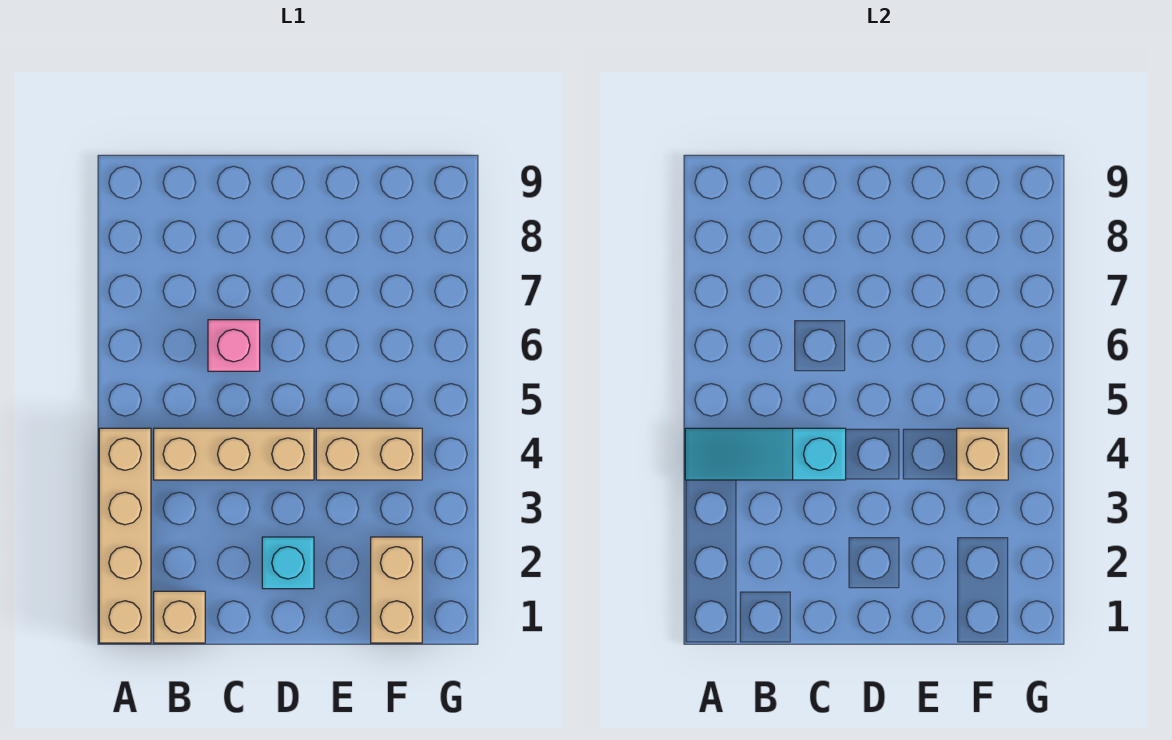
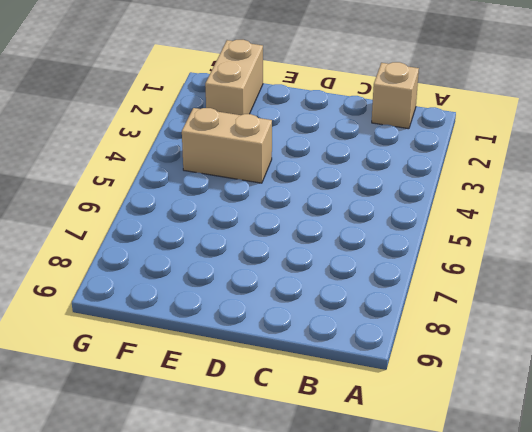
none -> tan brick A1:A4 level 1
none -> tan brick B4:D4 level 1

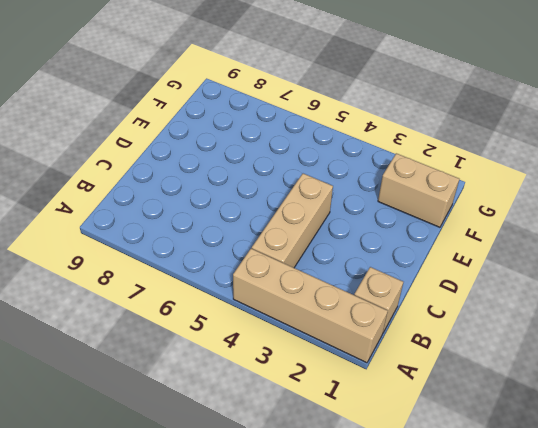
none -> pink brick C6 level 1
none -> cyan brick D2 level 1

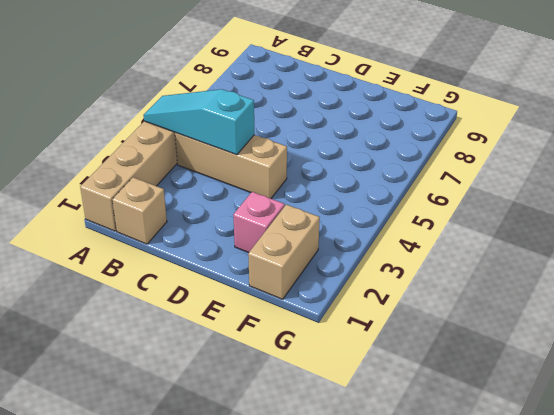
pink brick E2 level 1 -> pink brick C6 level 1
none -> cyan brick D2 level 1
none -> tan brick E4:F4 level 1

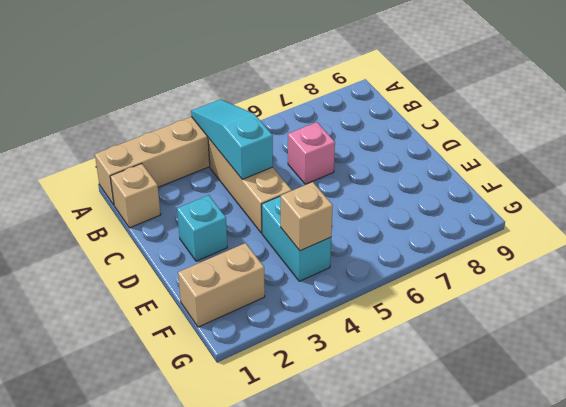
cyan brick E4:F4 level 1 -> tan brick E4:F4 level 1

